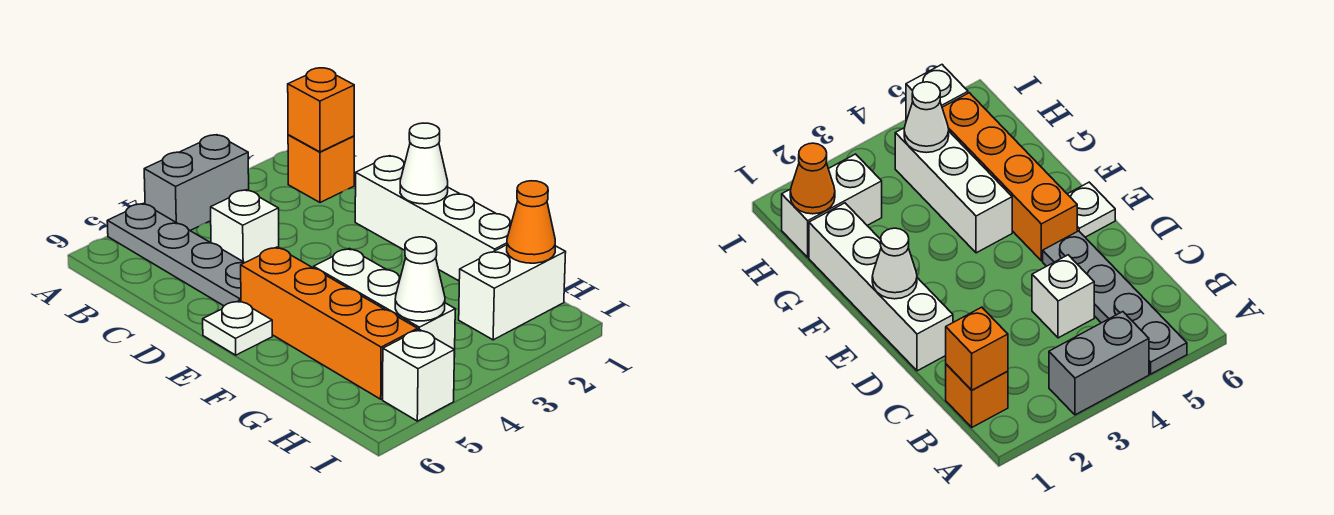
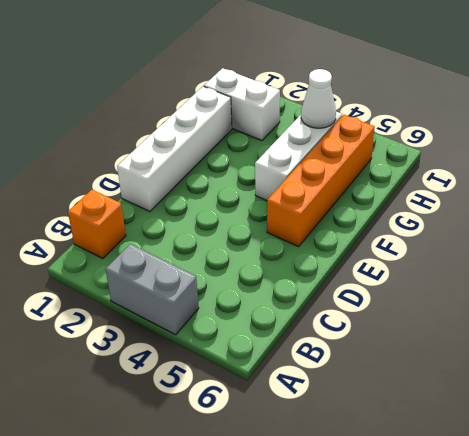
none -> grey plate A5:D5 level 1
none -> white brick C4 level 1
none -> white plate E6 level 1

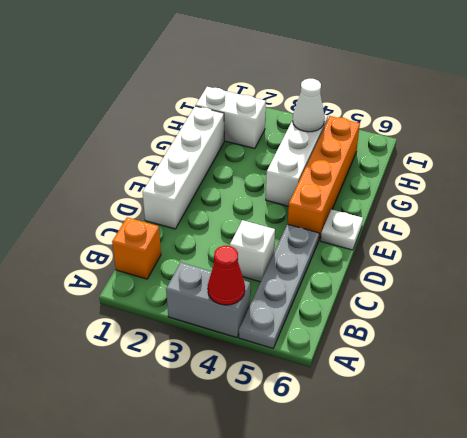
red cone A4 level 2 -> none
none -> white brick I5 level 1
none -> orange brick B1 level 2
none -> white cone E1 level 2

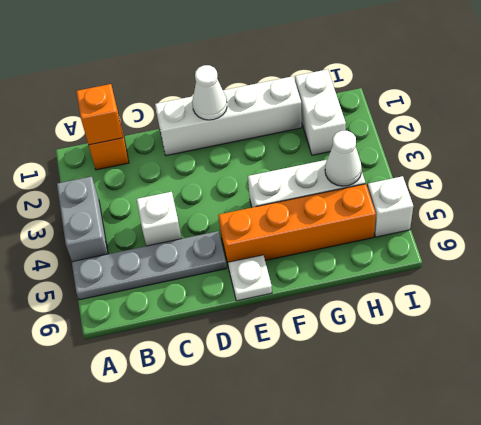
none -> orange cone H1 level 2

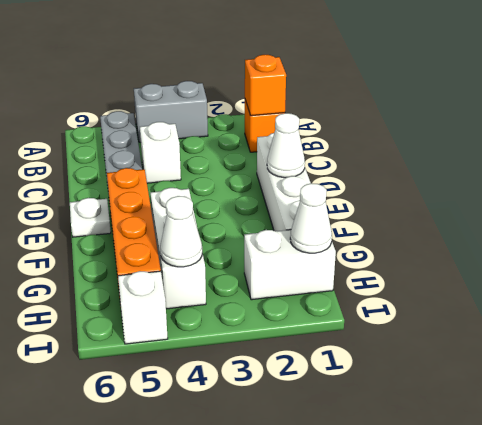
white cone H1 level 2 -> orange cone H1 level 2

